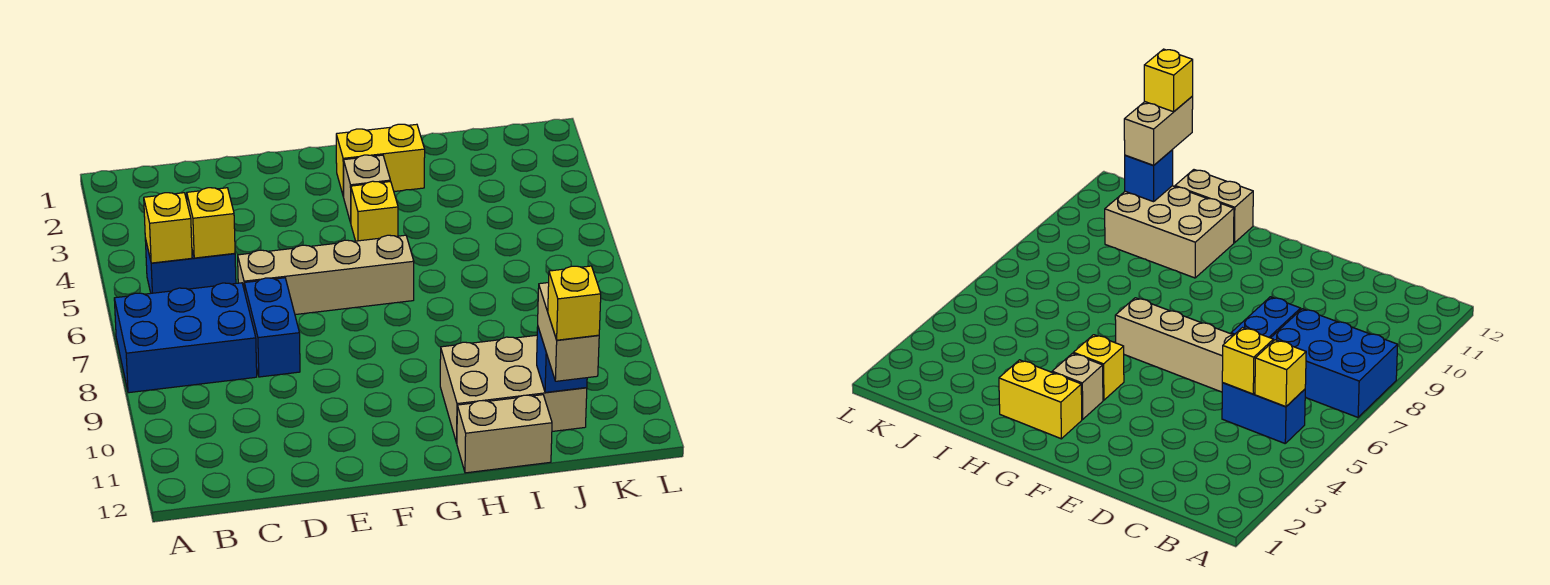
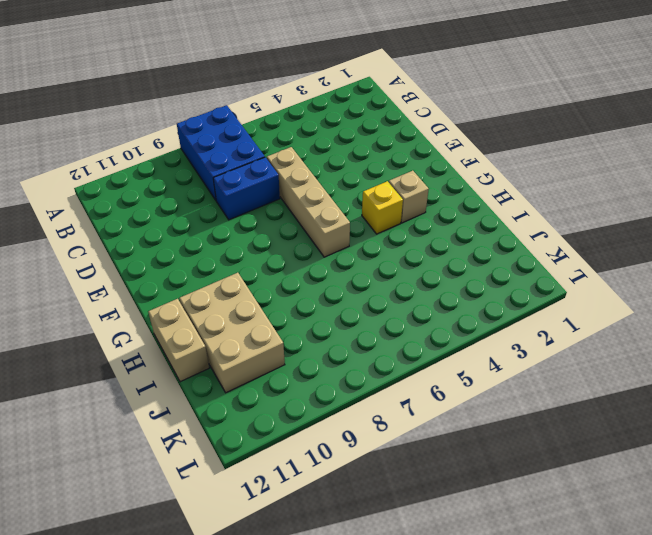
none -> blue brick B5:C5 level 1
none -> yellow brick G2:H2 level 1
none -> yellow brick B5 level 2

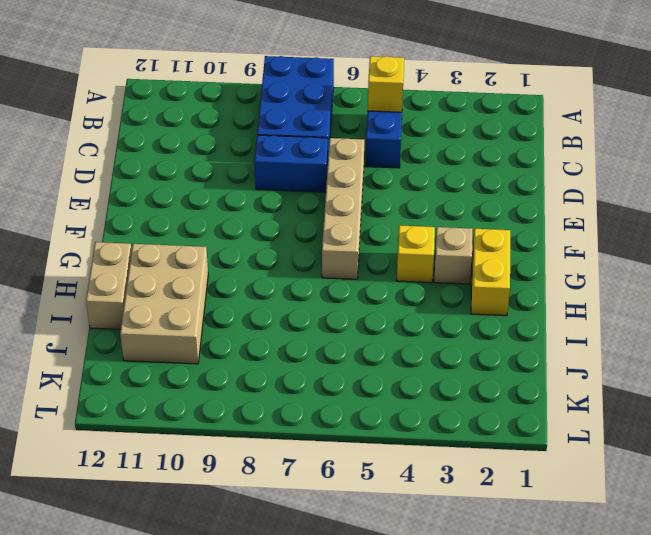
none -> yellow brick C5 level 2
none -> blue brick J11 level 2
none -> tan brick J11:J12 level 3

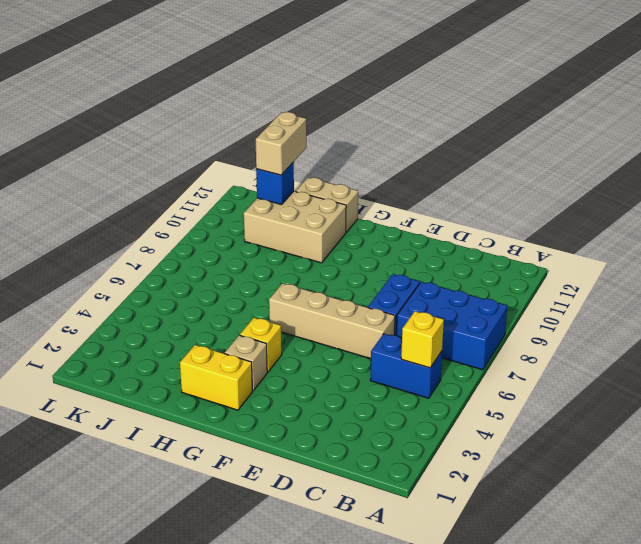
none -> yellow brick C5 level 2
none -> yellow brick J12 level 4

